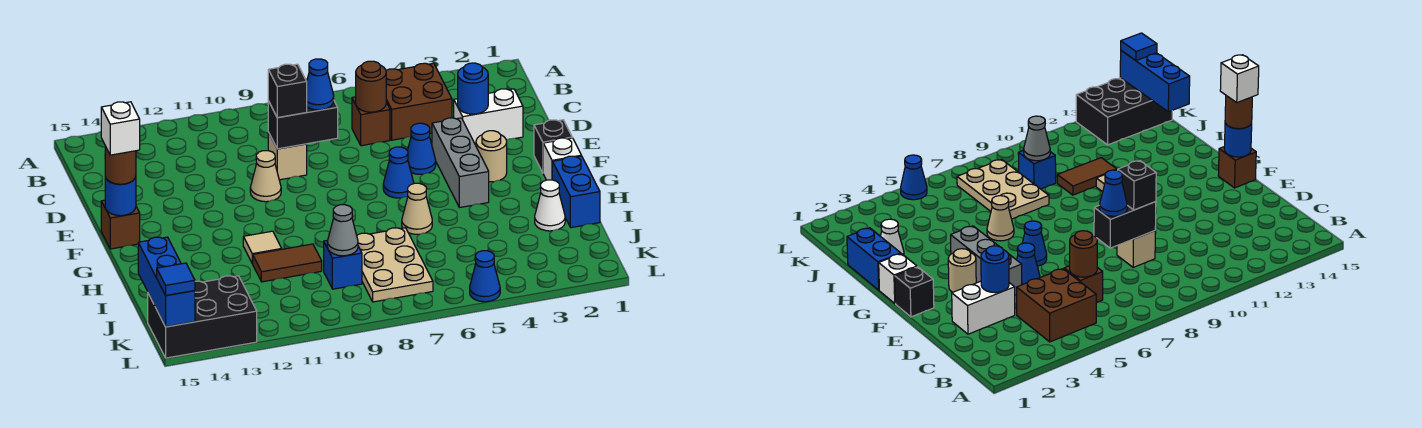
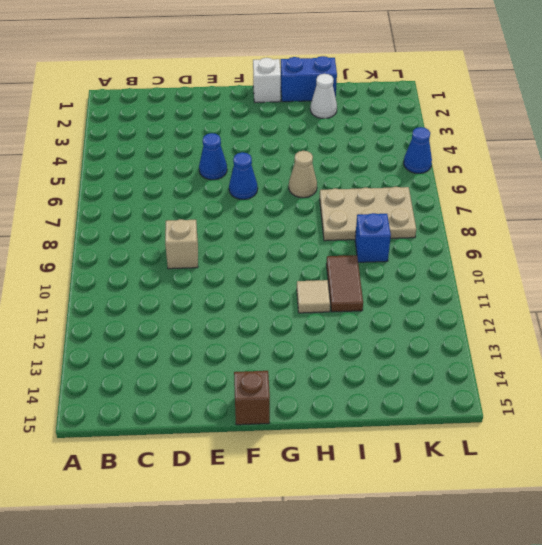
none -> brown brick B4:C5 level 1
none -> brown brick C6 level 1
none -> white brick D2:D3 level 1
none -> grey brick E4:G4 level 1

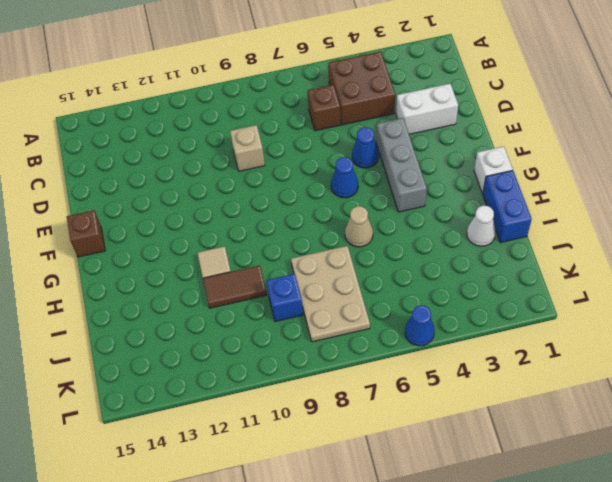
none -> tan cone E10 level 1
none -> black brick F1 level 1
none -> tan round brick F3 level 1
none -> black brick K13:L15 level 1

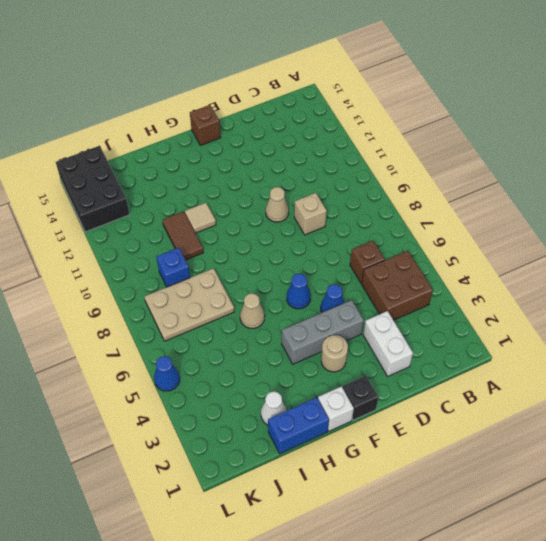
none -> brown round brick C6 level 2
none -> blue round brick D3 level 2
none -> black brick D8:D9 level 2
none -> blue round brick F15 level 2

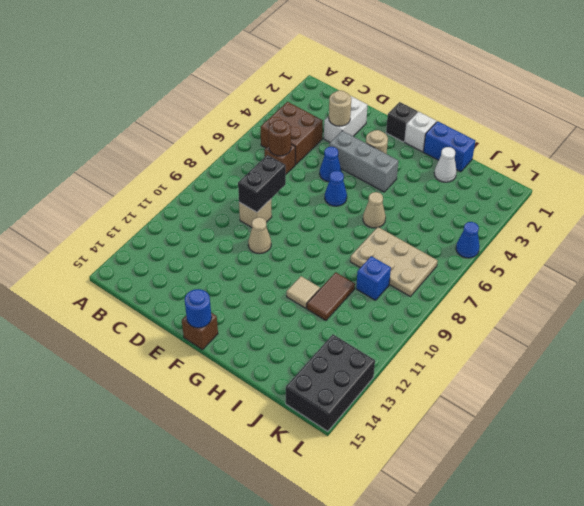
tan round brick D3 level 2 -> blue round brick D3 level 2
none -> grey cone J9 level 2
none -> blue brick J15:L15 level 2
none -> blue cone D8 level 3
none -> black brick D9 level 3

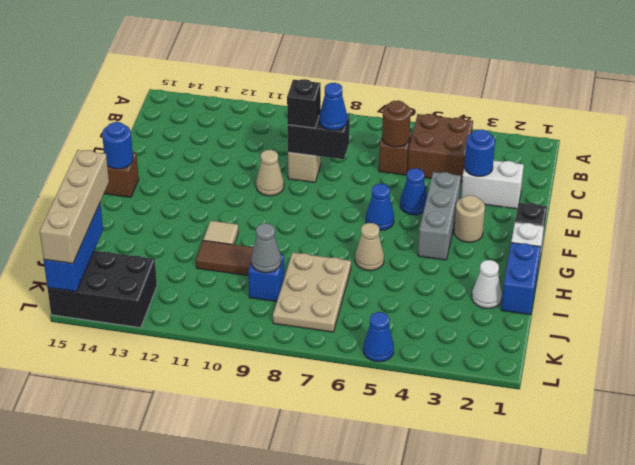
tan brick I15:L15 level 3 -> blue tile L15 level 3
none -> brown round brick F15 level 3
none -> white brick F15 level 4

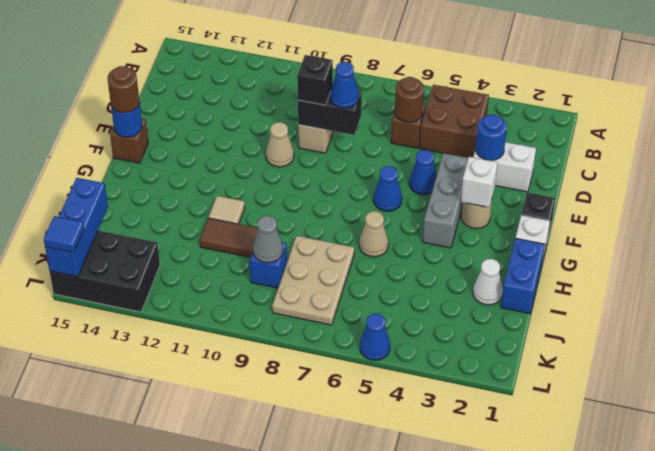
white brick F3 level 2 -> white brick F15 level 4

